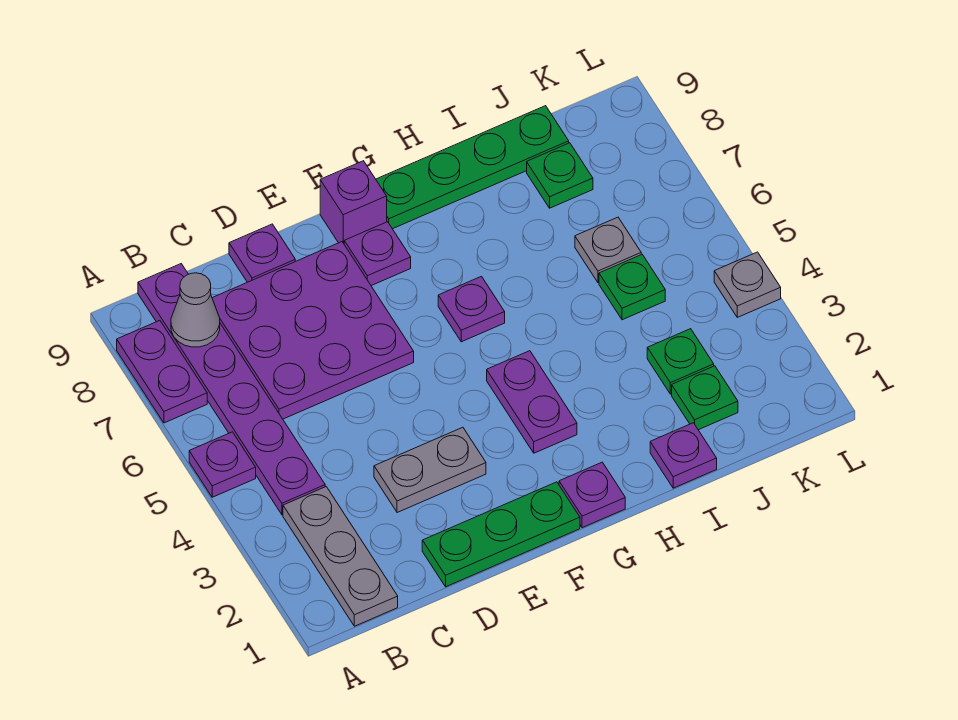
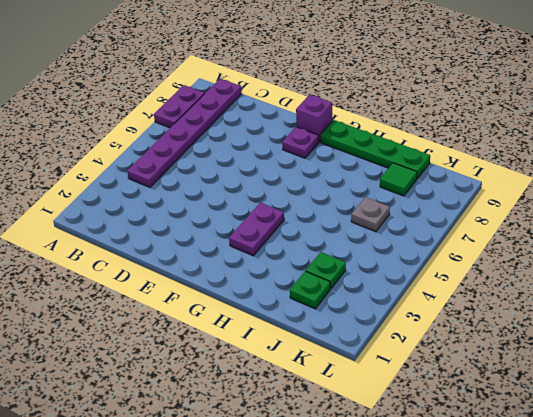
green tile J8 level 1 -> green plate J8 level 1
none -> purple plate A5 level 1
none -> grey plate B1:B3 level 1
none -> purple plate C6:E8 level 1

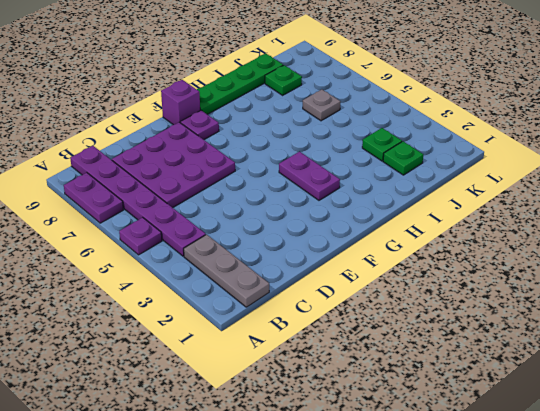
none -> green plate D1:F1 level 1
none -> grey plate D3:E3 level 1
none -> purple plate D9 level 1

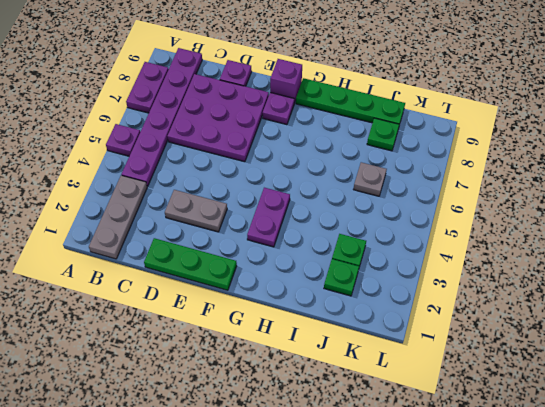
none -> purple plate G1 level 1
none -> purple plate G6 level 1
none -> purple plate I1 level 1

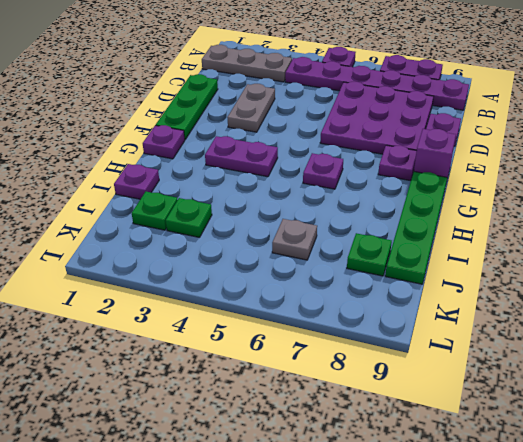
none -> green plate J5 level 1
none -> grey plate L4 level 1
none -> grey cone B8 level 2

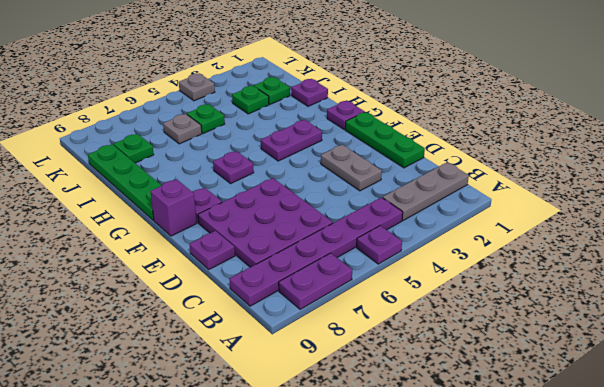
none -> grey cone B8 level 2

